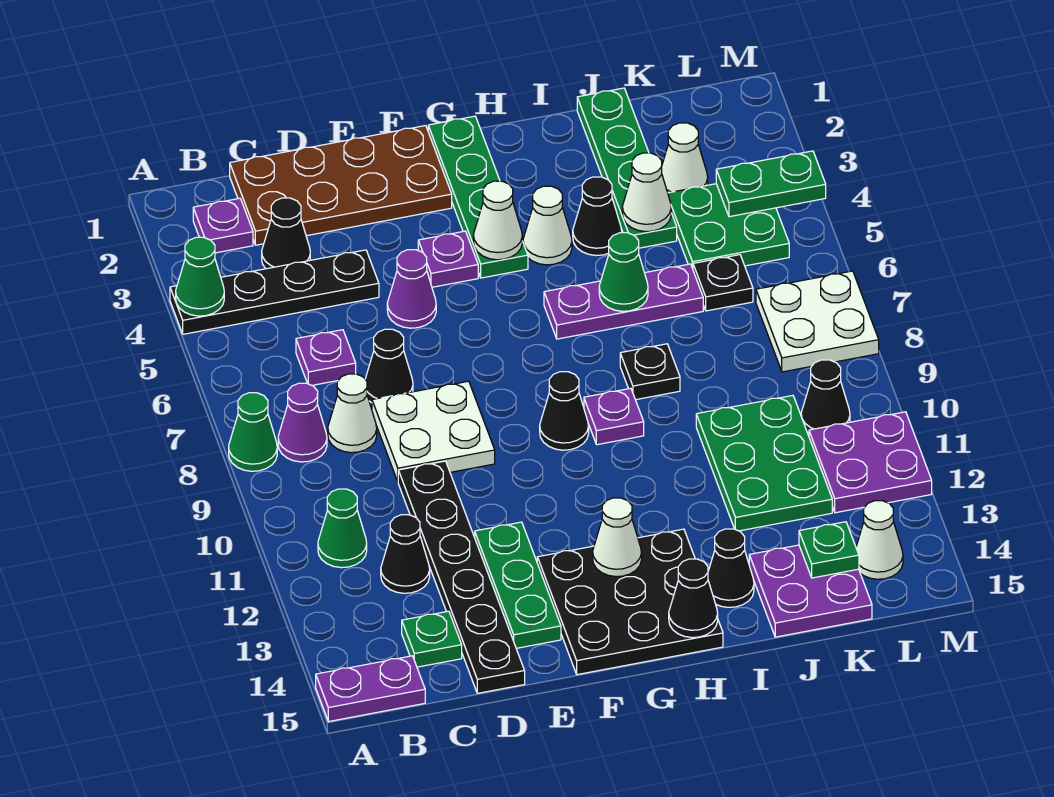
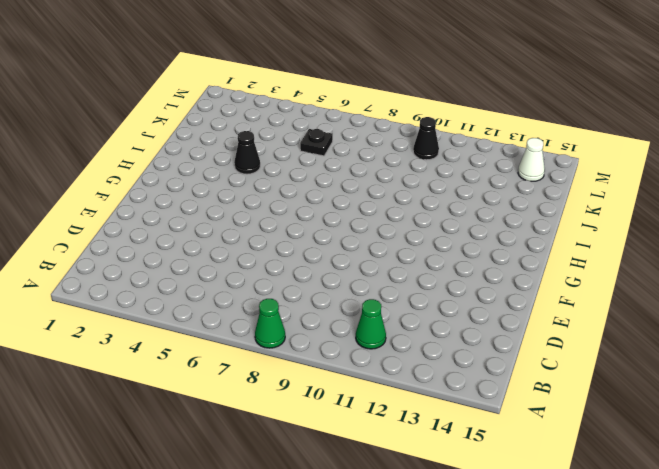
none -> black plate A4:D4 level 1
none -> purple plate A15:B15 level 1
none -> purple plate B2 level 1
none -> purple cone B8 level 1

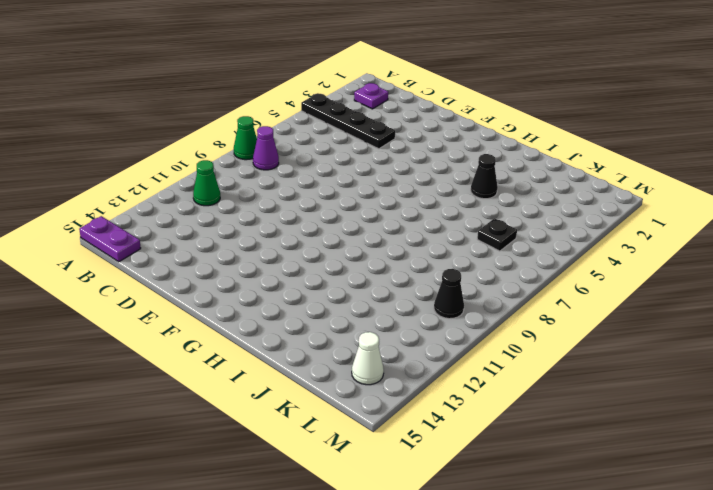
none -> brown plate C1:F2 level 1
none -> black cone C3 level 1
none -> purple plate C6 level 1
none -> white cone C8 level 1

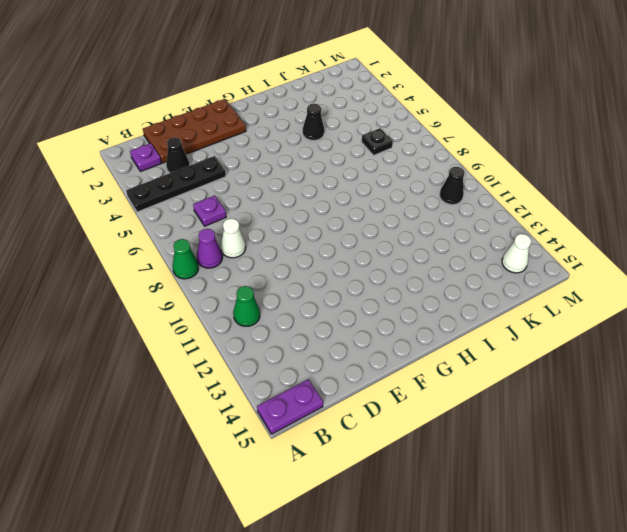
none -> black cone C12 level 1
none -> green plate C14 level 1
none -> black cone D7 level 1
none -> white plate D8:E9 level 1

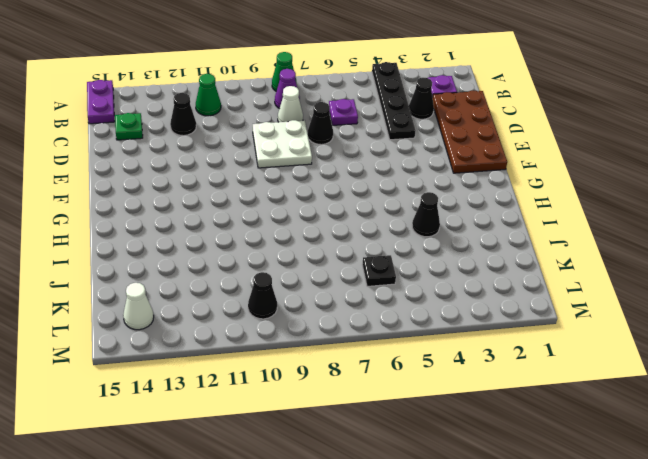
none -> black plate D10:D15 level 1
none -> purple cone E5 level 1
none -> green plate E12:E14 level 1
none -> purple plate F4 level 1

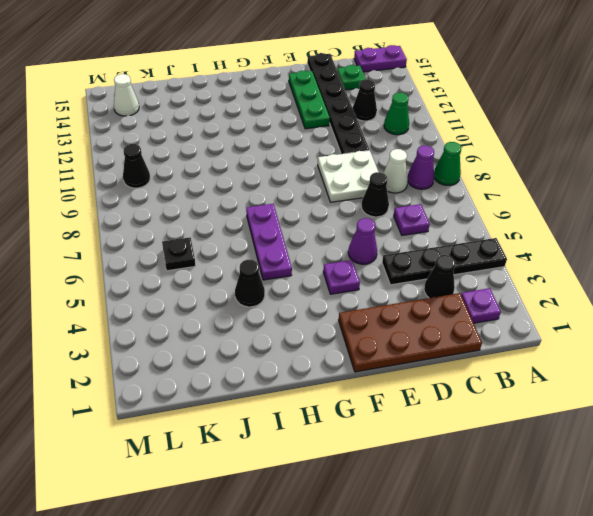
purple plate H5:H7 level 1 -> purple plate H6:J6 level 1
none -> black plate F13:H15 level 1
none -> green plate G1:G4 level 1
none -> black cone G9 level 1
none -> white cone H4 level 1

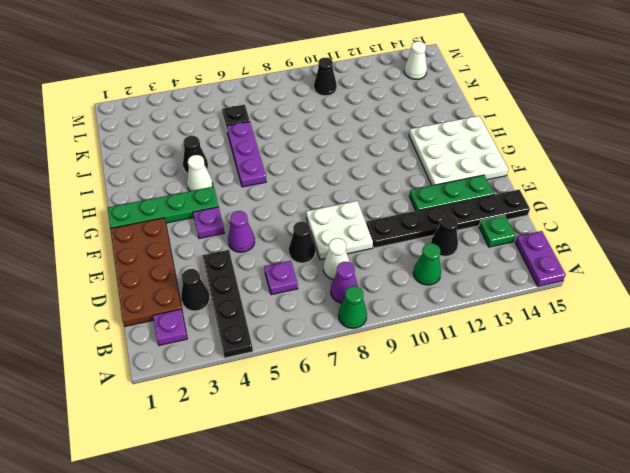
white plate F13:H15 level 1 -> black plate F13:H15 level 1
none -> black cone G9 level 1
none -> purple plate H9 level 1
none -> black plate I8 level 1
none -> black cone I14 level 1

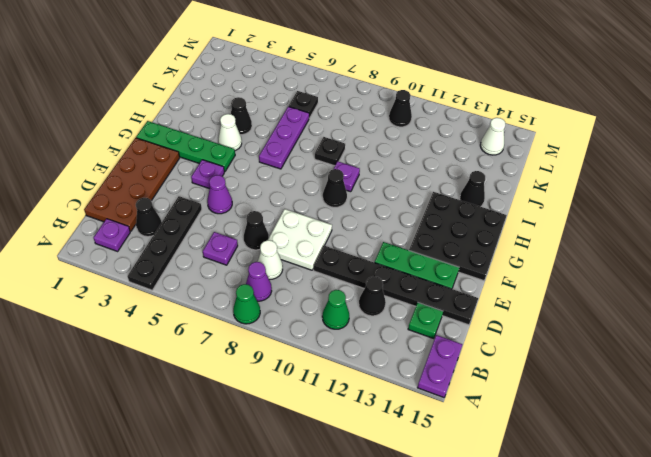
none -> green plate J1:J4 level 1
none -> green plate J10:K12 level 1
none -> purple plate J14:K15 level 1
none -> white cone K3 level 1

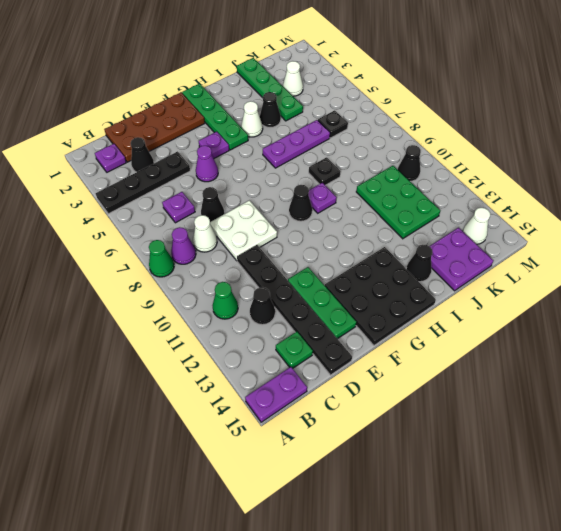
none -> green plate K4:L5 level 1
none -> white plate L7:M8 level 1
none -> purple plate L11:M12 level 1
none -> green cone A4 level 2

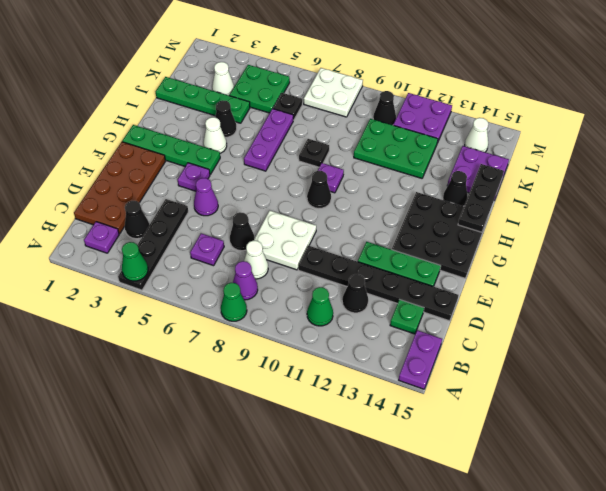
black plate H15:J15 level 2 -> black cone H15 level 2
none -> white cone G4 level 2
none -> white cone G13 level 2
none -> green cone I6 level 2
none -> white cone J4 level 2

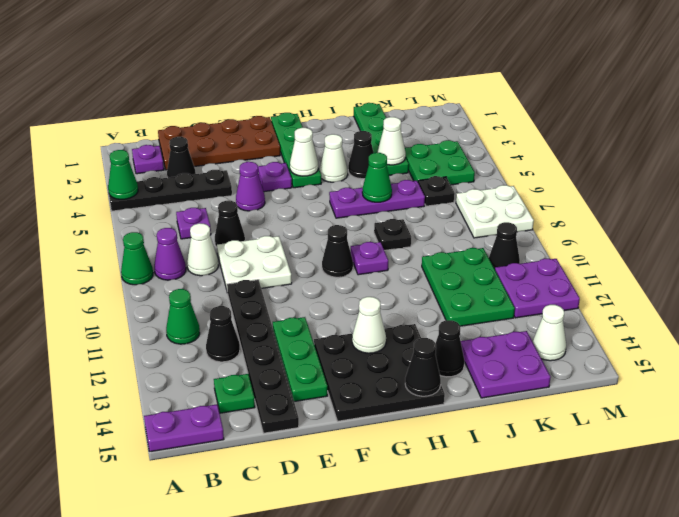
none -> white cone K3 level 1
none -> green plate K14 level 2
none -> green plate L4:M4 level 2

